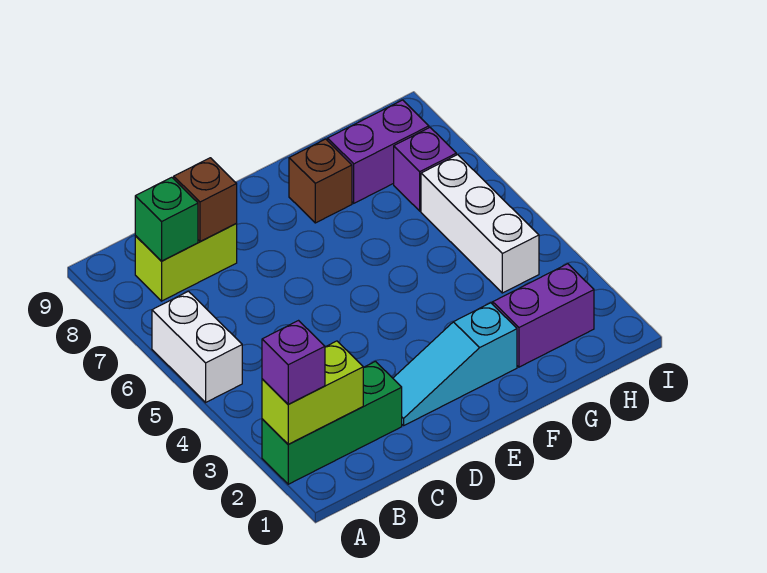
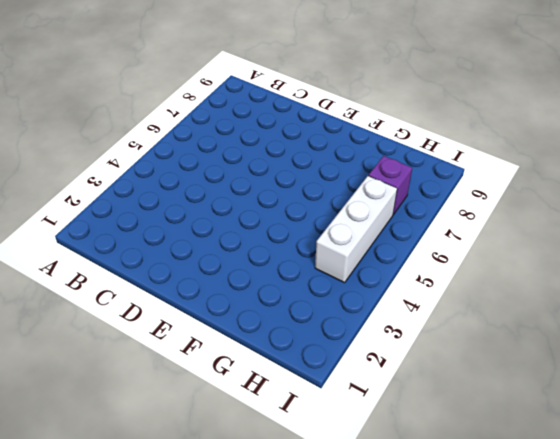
none -> green brick A2:C2 level 1
none -> white brick A5:A6 level 1
none -> lime brick B8:C8 level 1

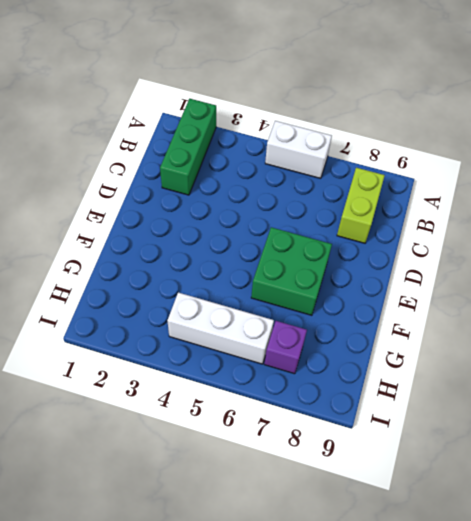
green brick E6:F7 level 1 -> none
none -> cyan slope D2:F2 level 1 top F
none -> brown brick F8 level 1
none -> purple brick G2:H2 level 1

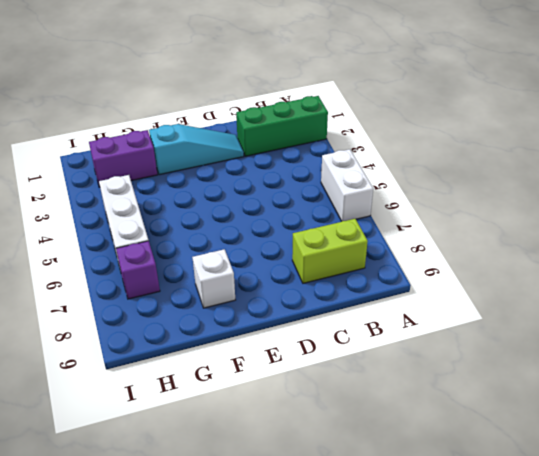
white brick F8 level 1 -> brown brick F8 level 1
none -> purple brick G8:H8 level 1
none -> lime brick A2:B2 level 2
none -> green brick B8 level 2

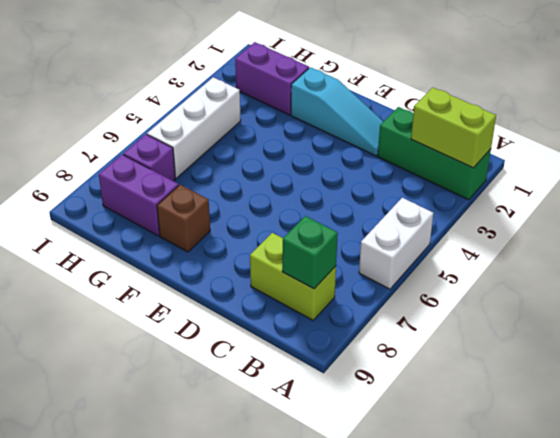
none -> brown brick C8 level 2
none -> purple brick A2 level 3

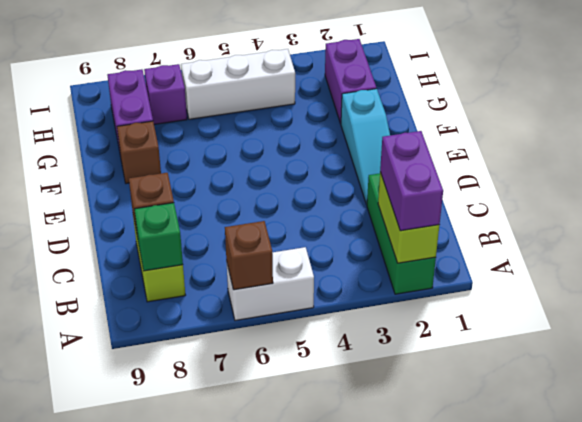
purple brick A2:B2 level 3 -> purple brick A2 level 3
brown brick A6 level 2 -> none

